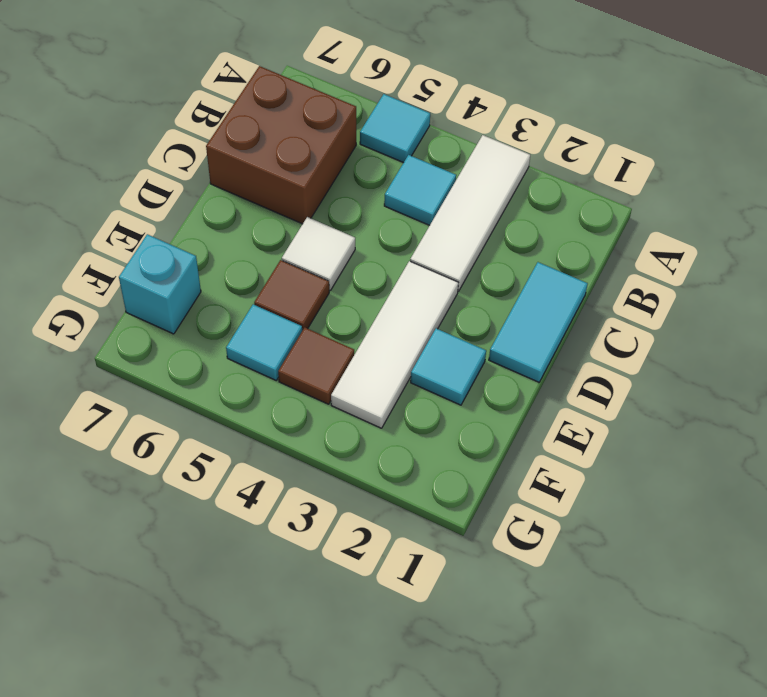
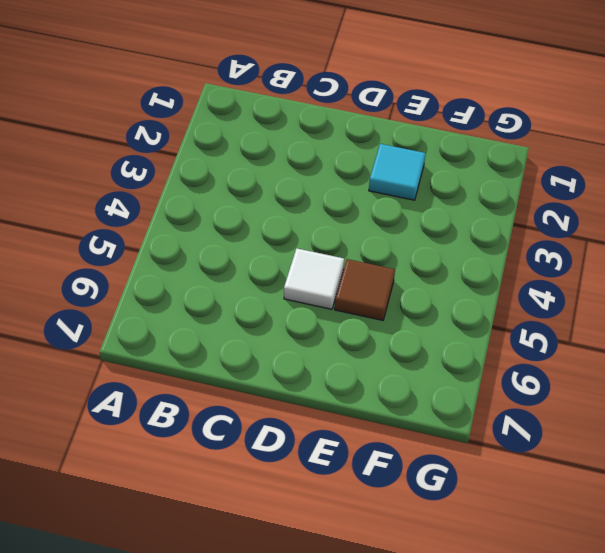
none -> white tile A3:C3 level 1
none -> cyan tile A5 level 1
none -> cyan tile B4 level 1

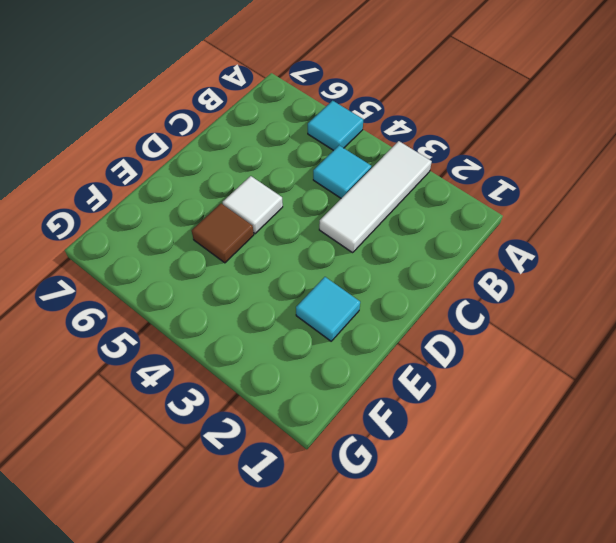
none -> brown brick B6:C7 level 1
none -> cyan tile C1:D1 level 1
none -> white tile D3:F3 level 1

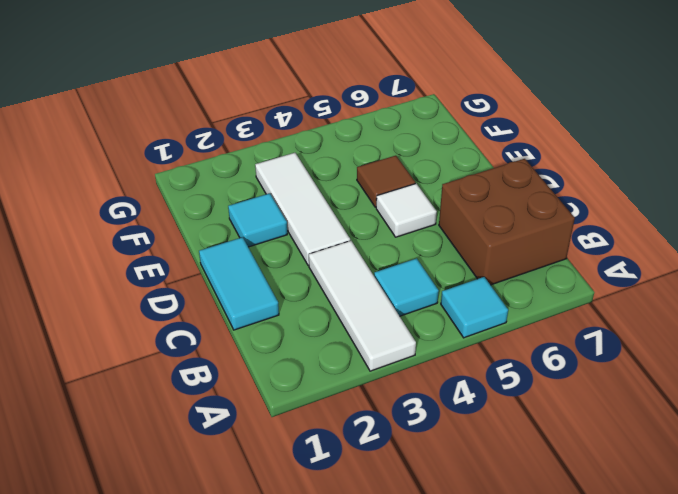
none -> brown tile F4 level 1
none -> cyan tile F5 level 1
none -> cyan brick F7 level 1

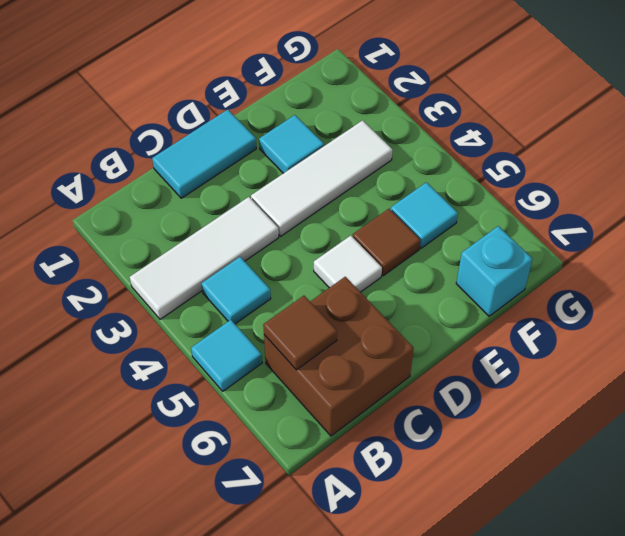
brown tile B6 level 2 -> brown tile F4 level 1

